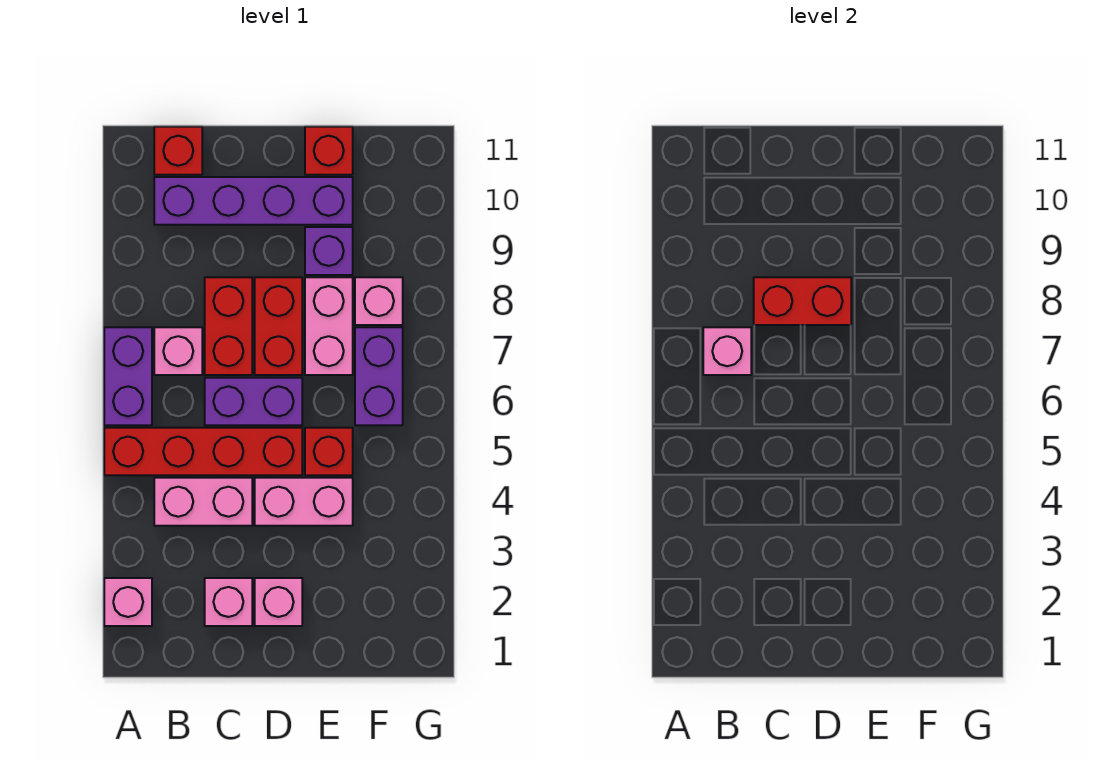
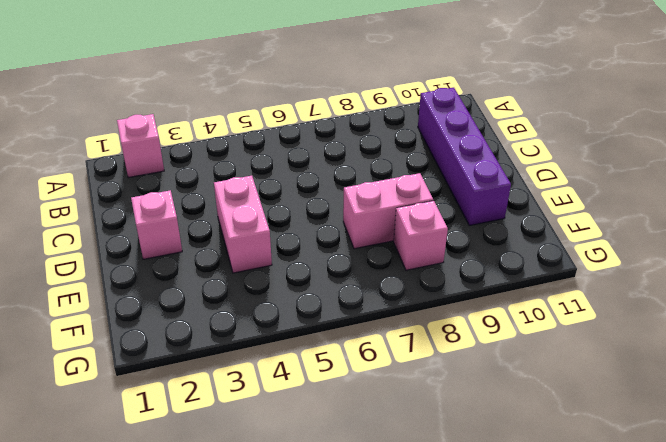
none -> red brick A5:D5 level 1
none -> purple brick A6:A7 level 1
none -> pink brick B4:C4 level 1

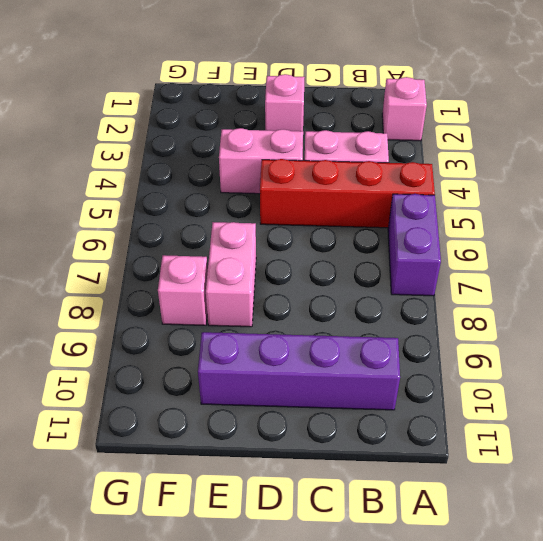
none -> pink brick B7 level 1
none -> red brick B11 level 1
none -> pink brick C2 level 1

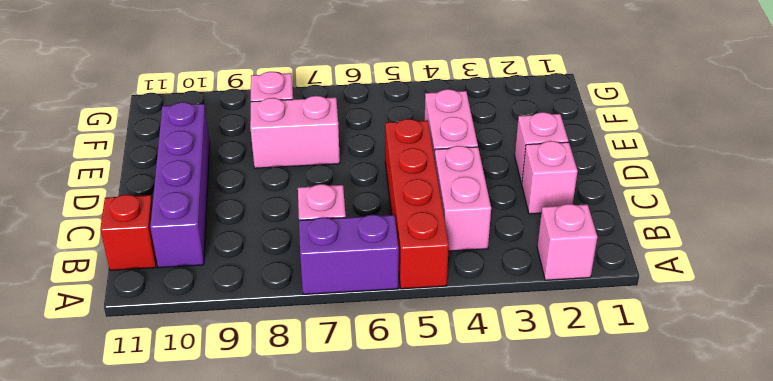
none -> purple brick C6:D6 level 1
none -> red brick C7:C8 level 1
none -> red brick D7:D8 level 1

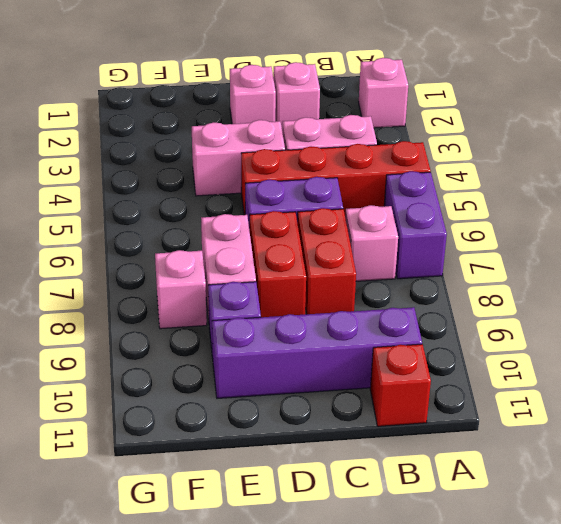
none -> red brick E5 level 1
none -> red brick E11 level 1
none -> purple brick F6:F7 level 1

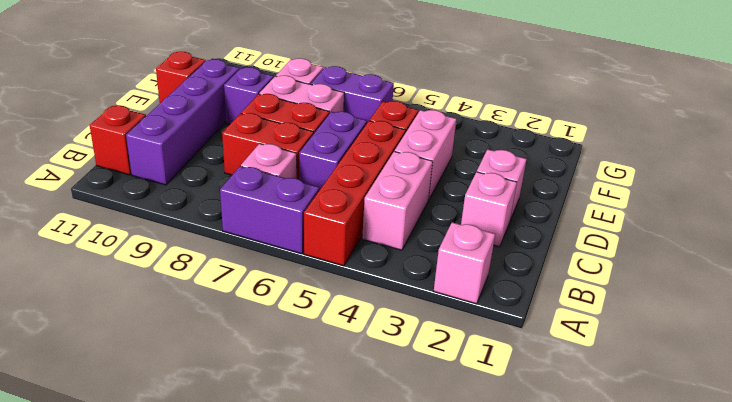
none -> pink brick B7 level 2
none -> red brick C8:D8 level 2

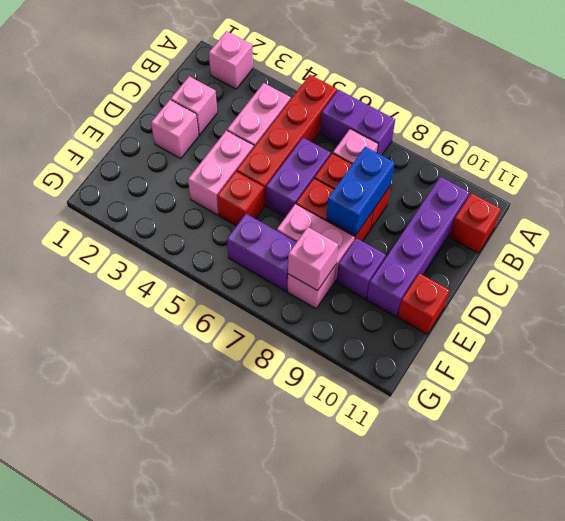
blue brick C8:D8 level 2 -> red brick C8:D8 level 2
pink brick F8 level 2 -> pink brick B7 level 2

